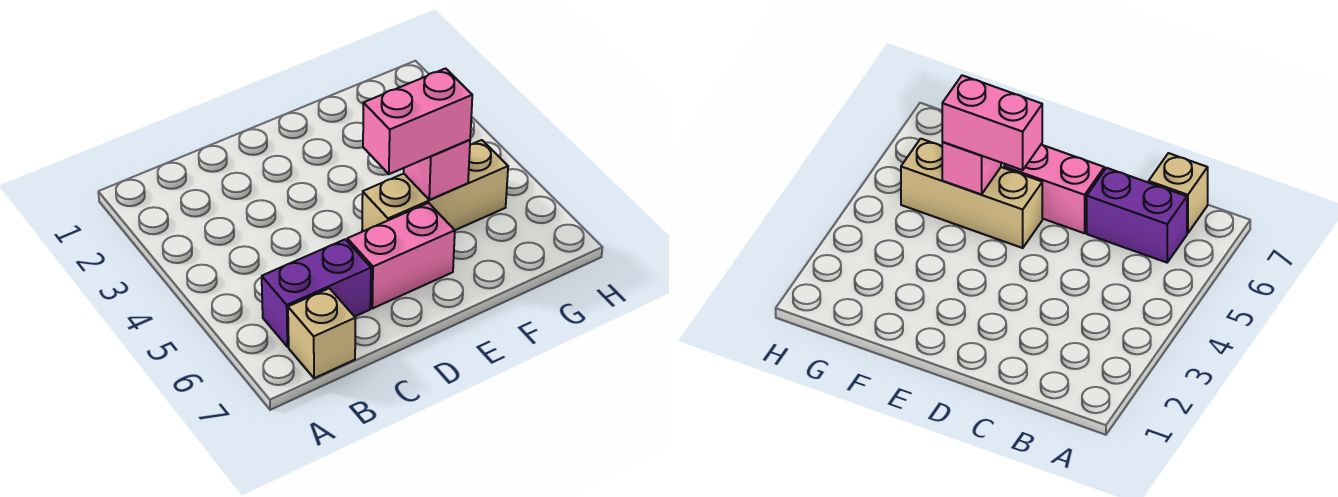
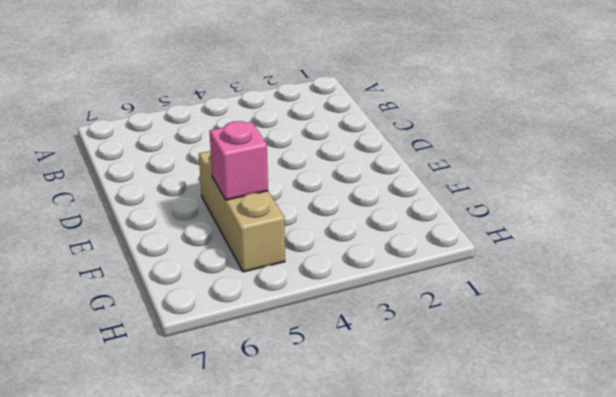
none -> purple brick B6:C6 level 1
none -> tan brick B7 level 1

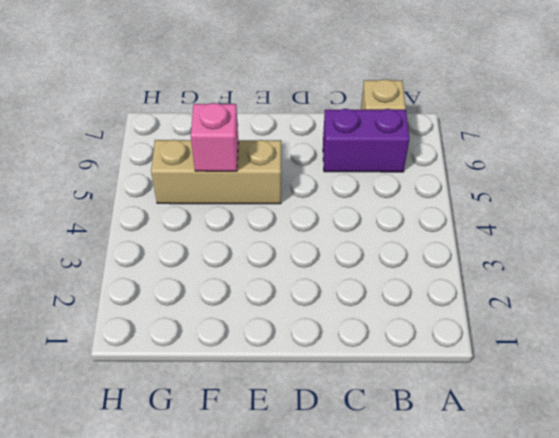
none -> pink brick D6:E6 level 1
none -> pink brick E5:F5 level 3

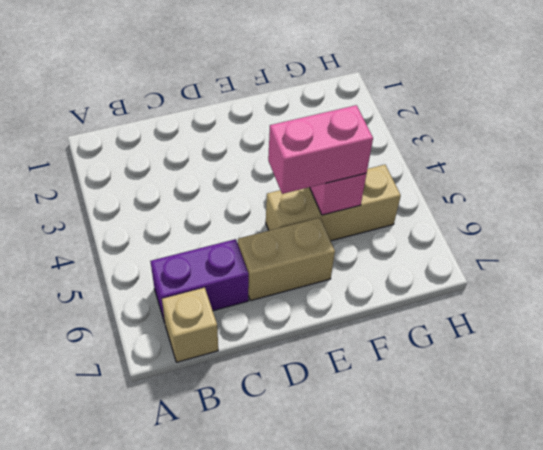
tan brick D6:E6 level 1 -> pink brick D6:E6 level 1

